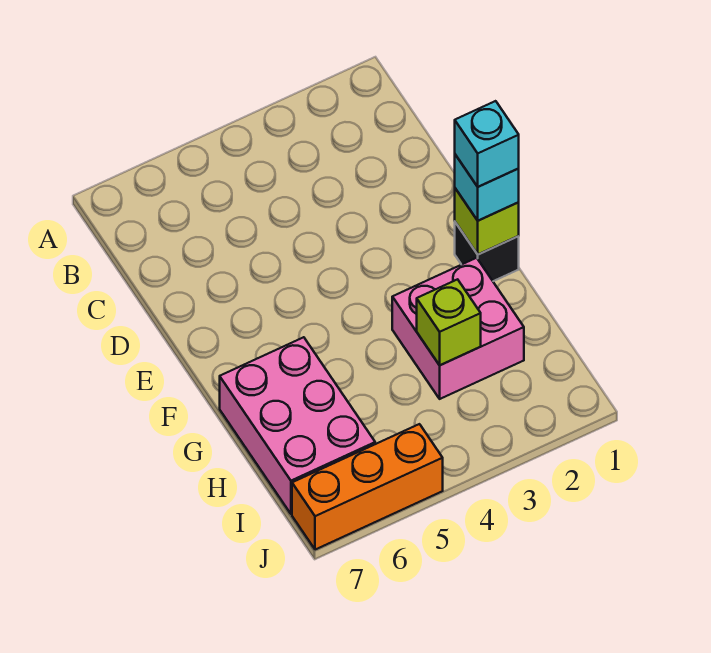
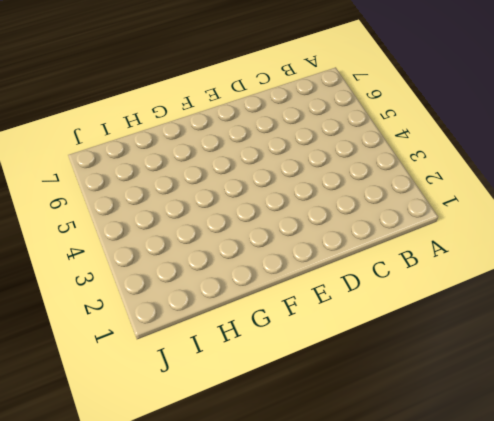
none -> black brick F1 level 1
none -> pink brick G2:H3 level 1

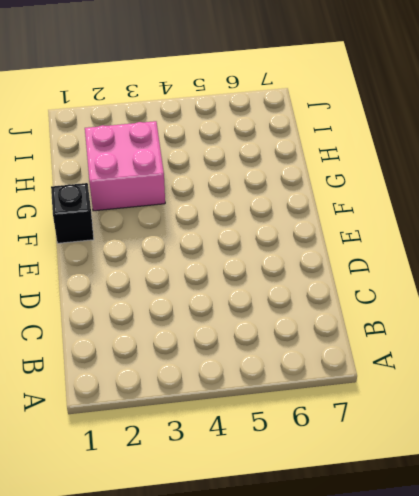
none -> pink brick G6:I7 level 1
none -> orange brick J5:J7 level 1

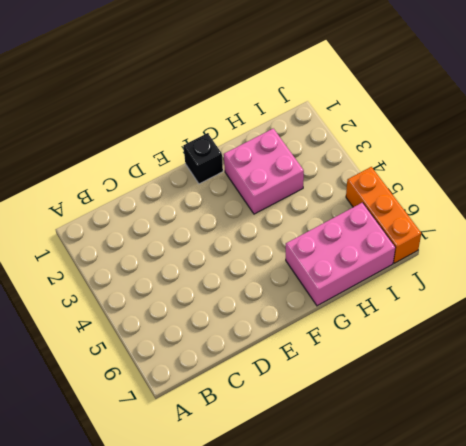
none -> lime brick F1 level 2
none -> lime brick H3 level 2

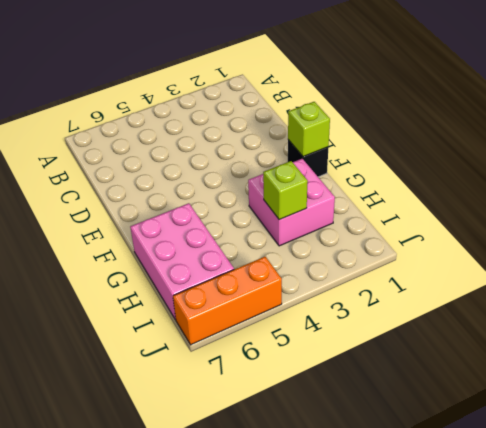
none -> cyan brick F1 level 3
none -> cyan brick F1 level 4

